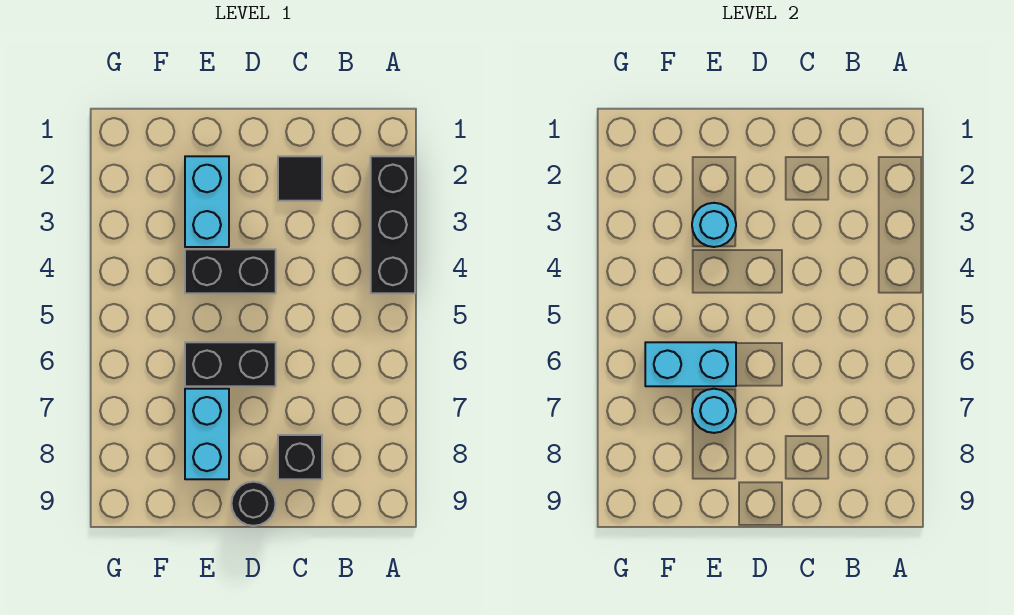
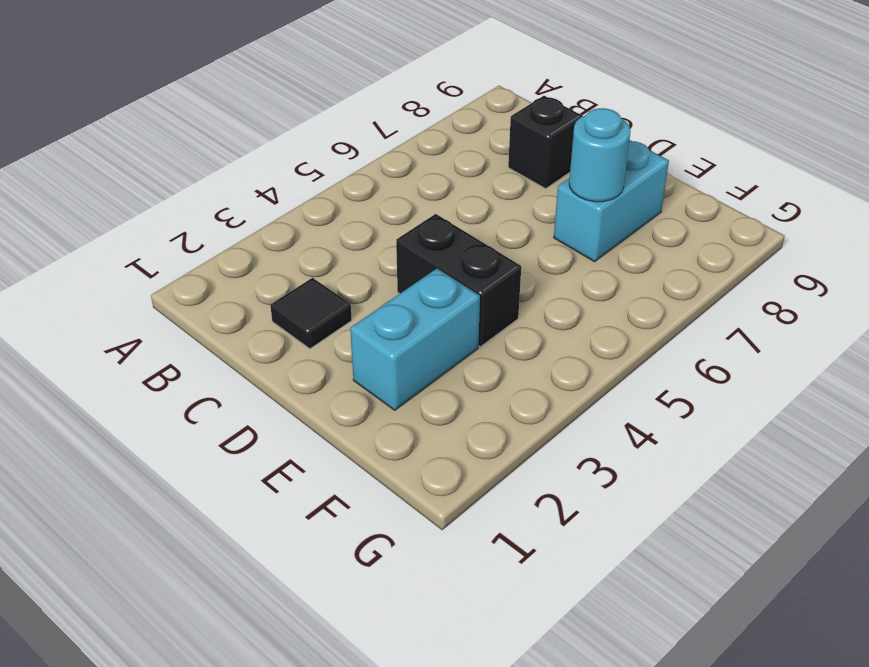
none -> black brick A2:A4 level 1
none -> black brick D6:E6 level 1

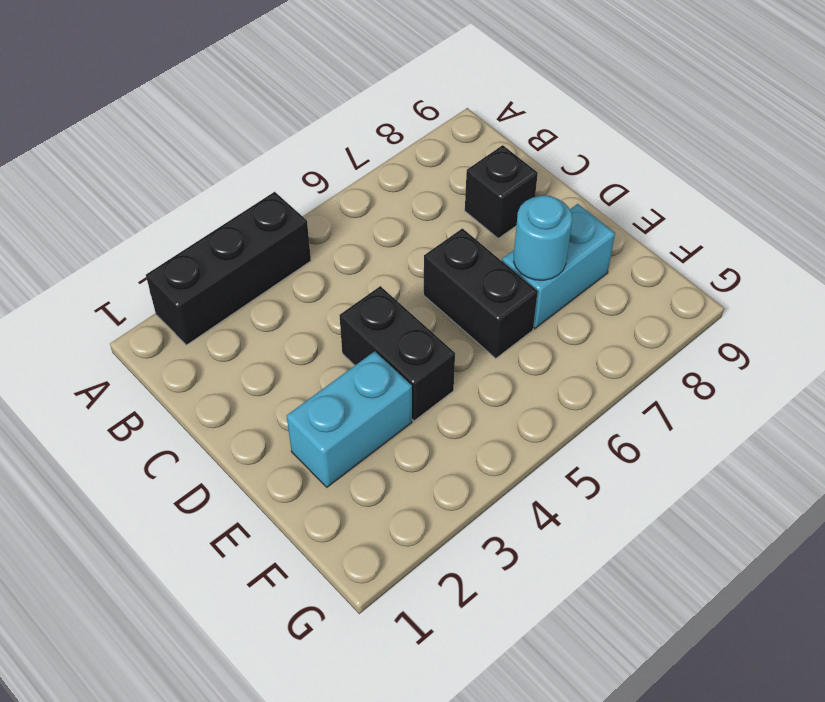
none -> black tile C2 level 1
none -> black round brick D9 level 1

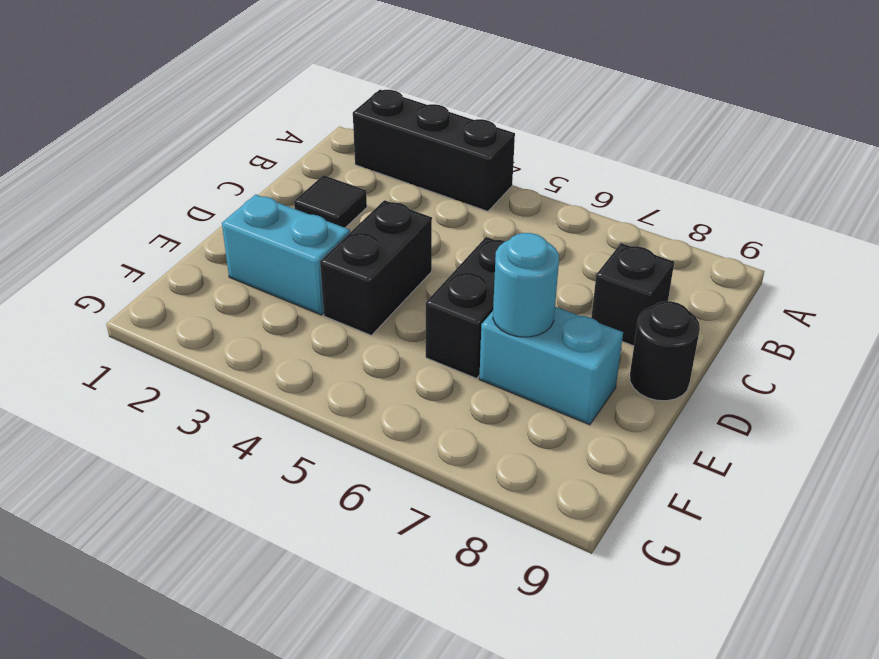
none -> cyan round brick E3 level 2
none -> cyan brick E6:F6 level 2

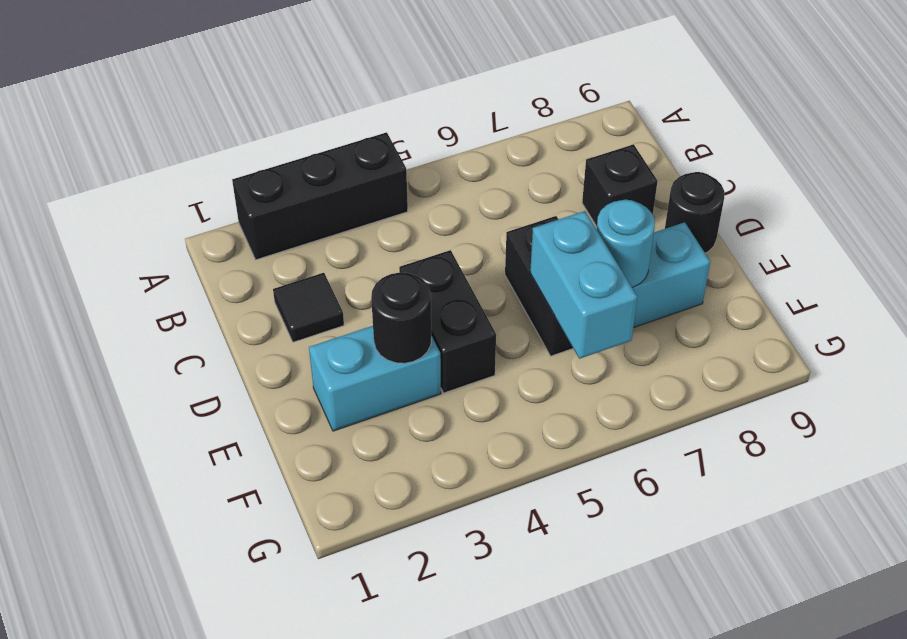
black round brick E3 level 2 -> cyan round brick E3 level 2

